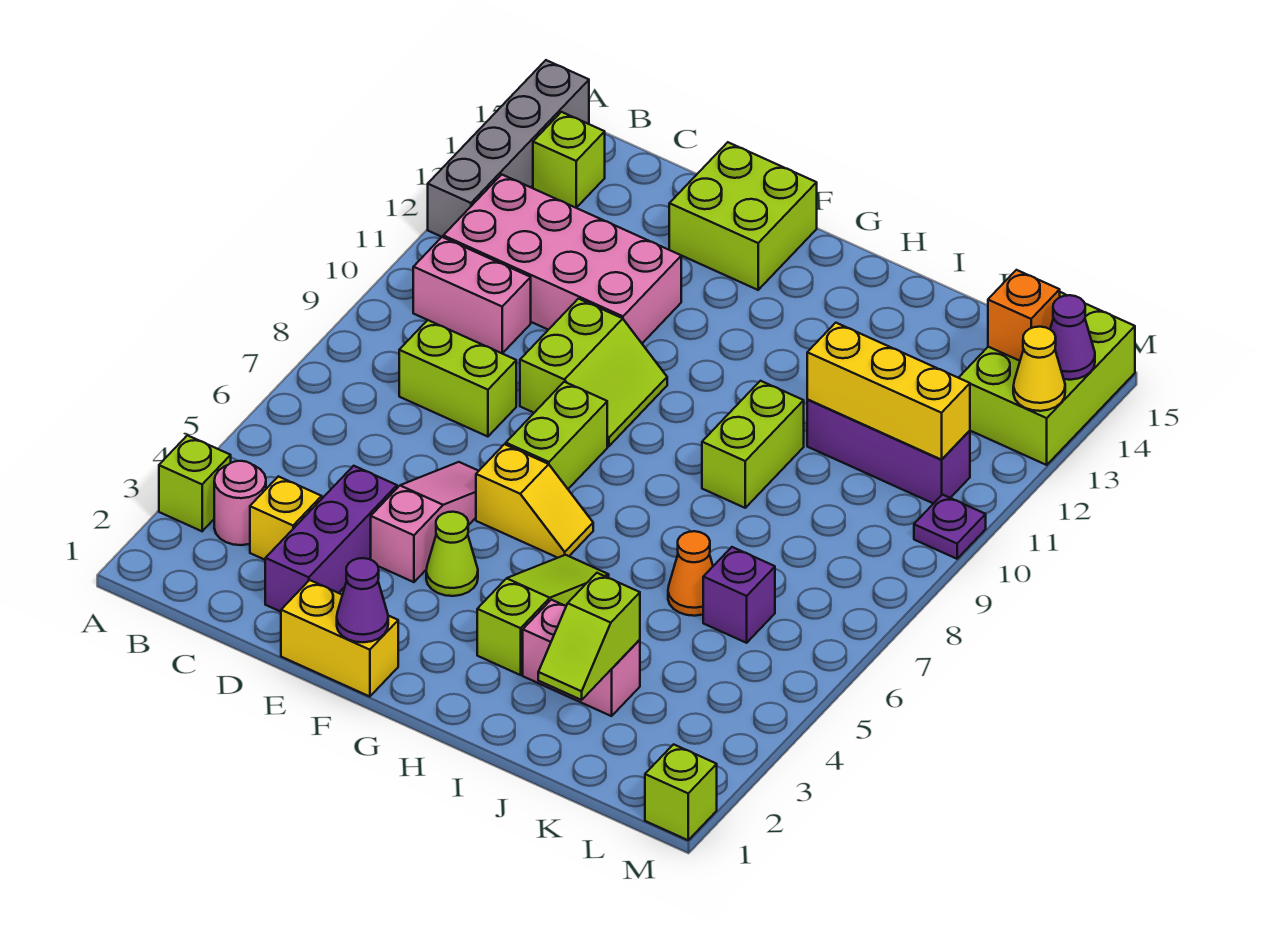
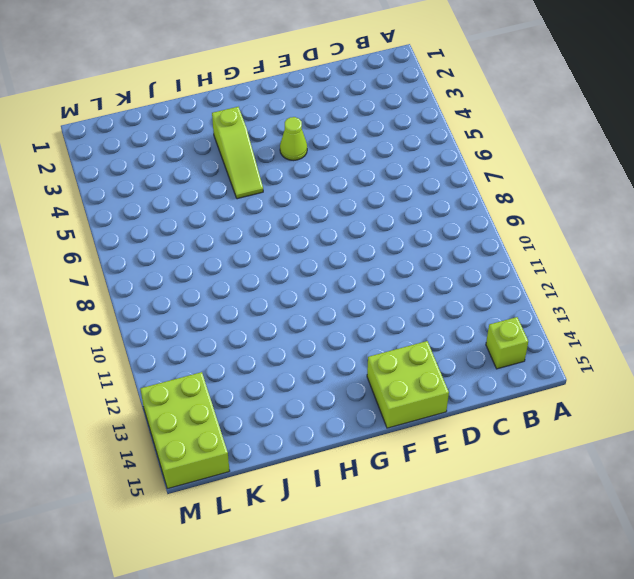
none -> lime brick A3 level 1
none -> grey brick A12:A15 level 1
none -> pink round brick B3 level 1
none -> pink brick B10:C10 level 1

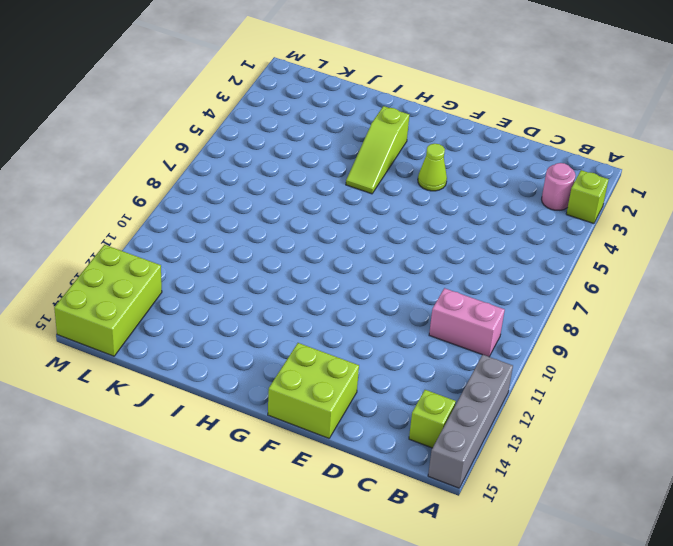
none -> pink brick B11:E12 level 1
none -> yellow brick C3 level 1
none -> lime brick C8:D8 level 1
none -> purple brick D2:D4 level 1

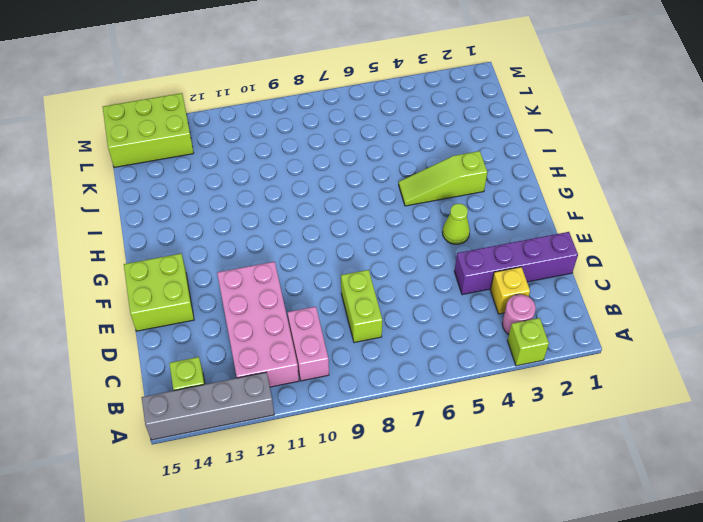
purple brick D1:D4 level 1 -> purple brick D2:D4 level 1
none -> yellow brick E1:F1 level 1
none -> pink slope E4:E6 level 1 top 4
none -> lime slope E9:F10 level 1 top E
none -> yellow slope F6:G6 level 1 top F

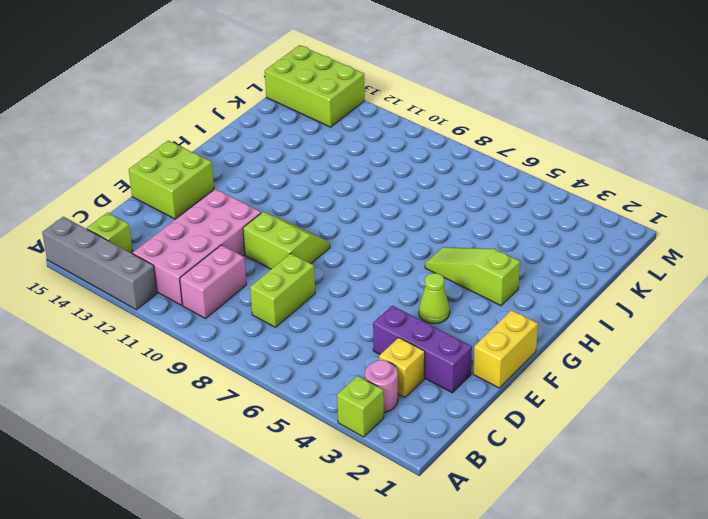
none -> pink slope E4:E6 level 1 top 4
none -> yellow slope F6:G6 level 1 top F
none -> lime brick F7:F8 level 1
none -> pink brick I3:J3 level 1

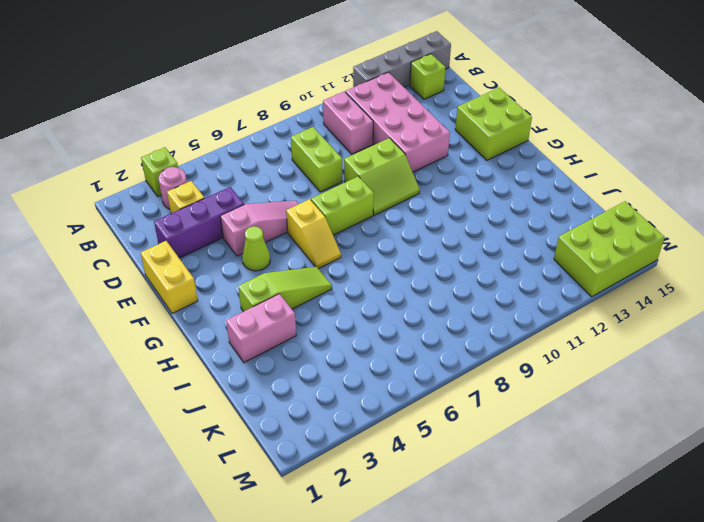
pink brick I2:I3 level 1 -> pink brick I3:J3 level 1
none -> lime brick I9:I10 level 1
none -> orange cone J6 level 1
none -> purple brick J11:L11 level 1
none -> purple brick K6 level 1

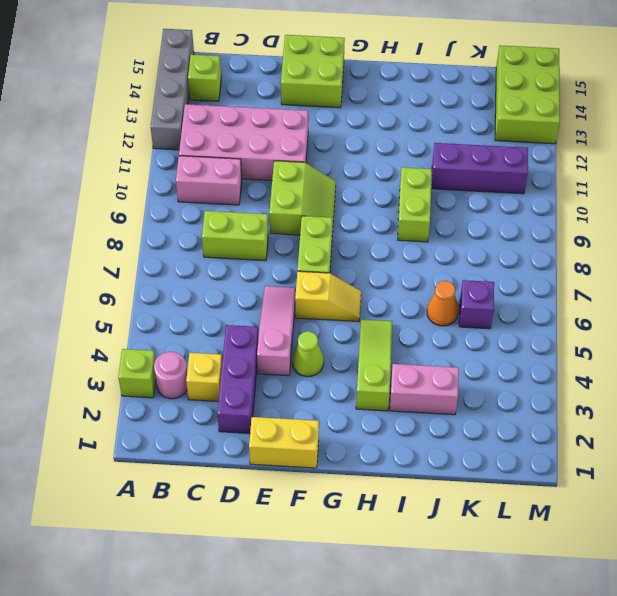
none -> lime brick M1 level 1
none -> purple plate M10 level 1
none -> purple cone F1 level 2
none -> lime slope J2:J3 level 2 top 3

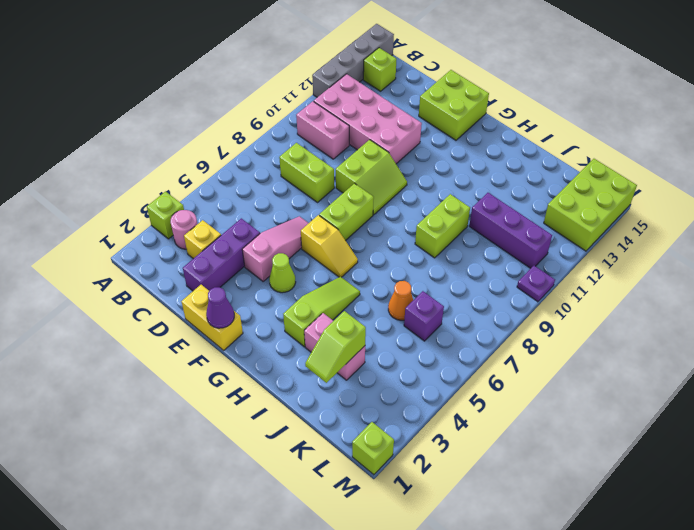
none -> yellow brick J11:L11 level 2
none -> orange brick L14 level 2
none -> yellow cone M13 level 2
none -> purple cone M14 level 2

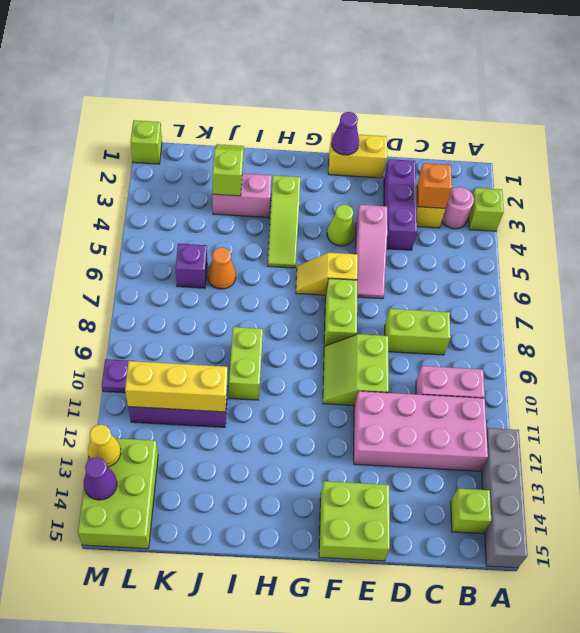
orange brick C3 level 2 -> orange brick L14 level 2

